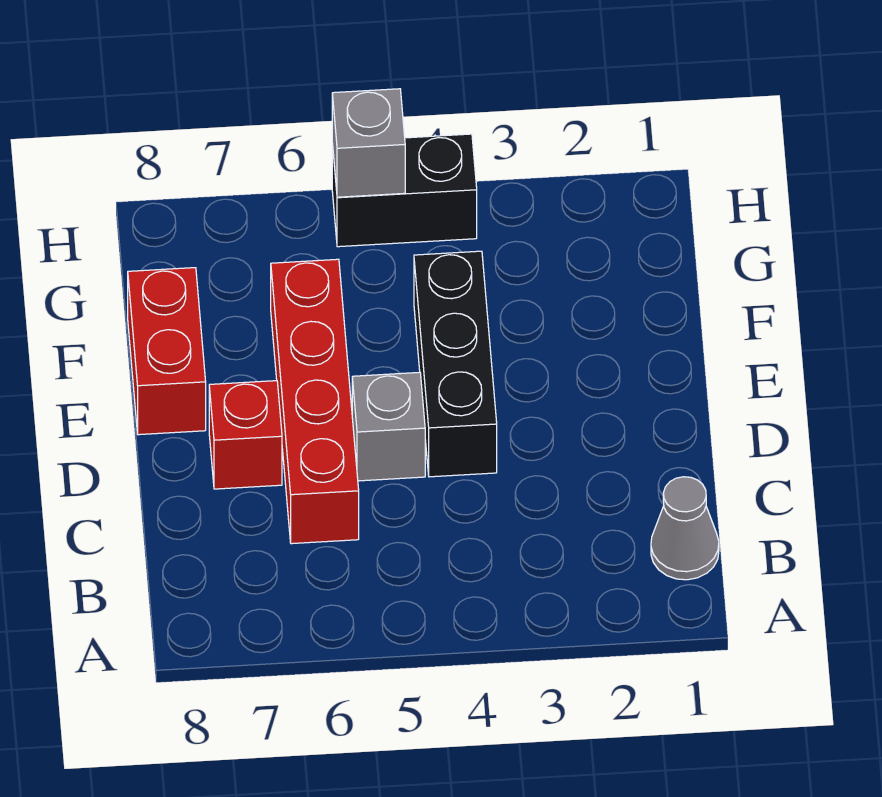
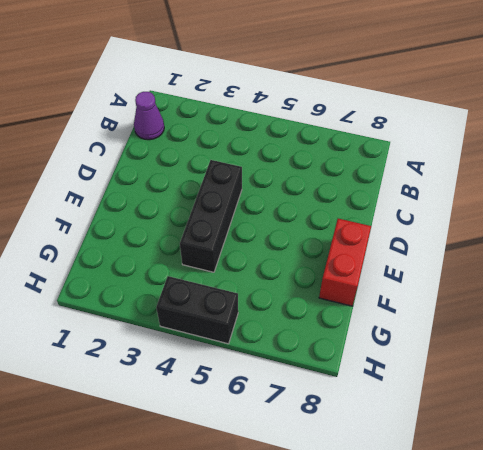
purple cone B1 level 1 -> grey cone B1 level 1
none -> red brick C6:F6 level 1
none -> grey brick D5 level 1

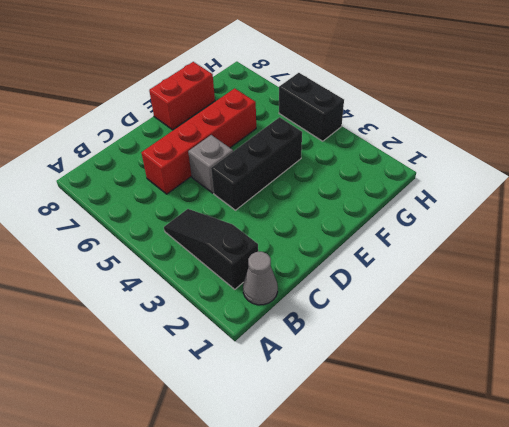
black slope B2:B4 level 1 top 2 -> none
none -> red brick D7 level 1
none -> grey brick H5 level 2

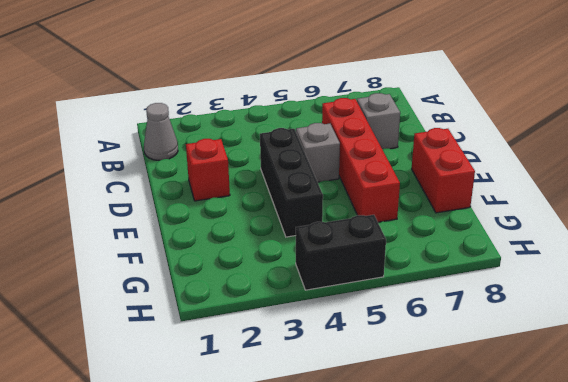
grey brick C7 level 1 -> grey brick H5 level 2
red brick D2 level 1 -> red brick D7 level 1

